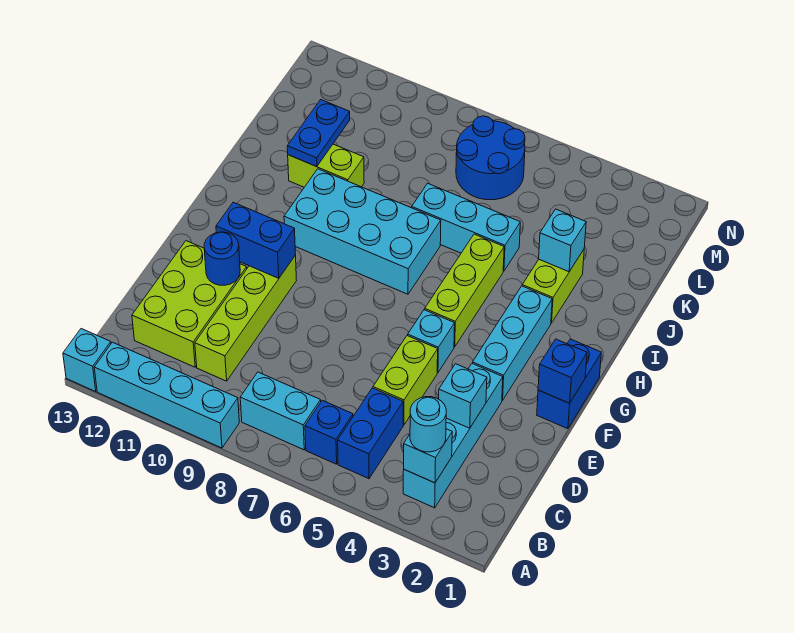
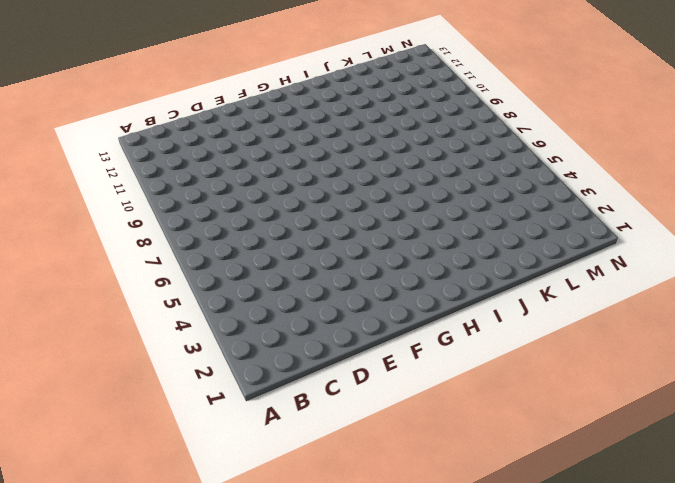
none -> cyan brick A9:A12 level 1
none -> cyan brick A13 level 1
none -> cyan brick B3:E3 level 1

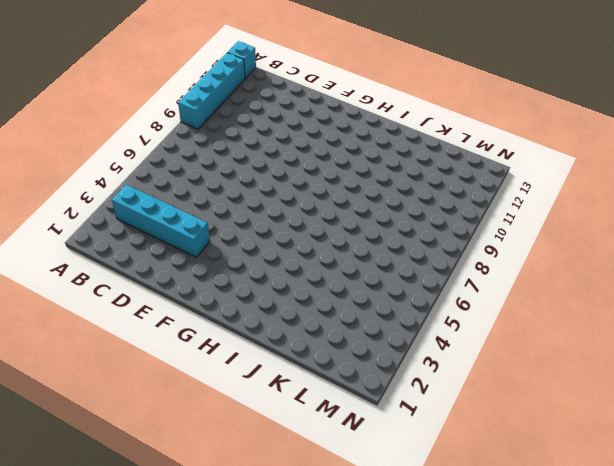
none -> blue brick B5:C5 level 1
none -> blue brick B6 level 1
none -> cyan brick B7:B8 level 1

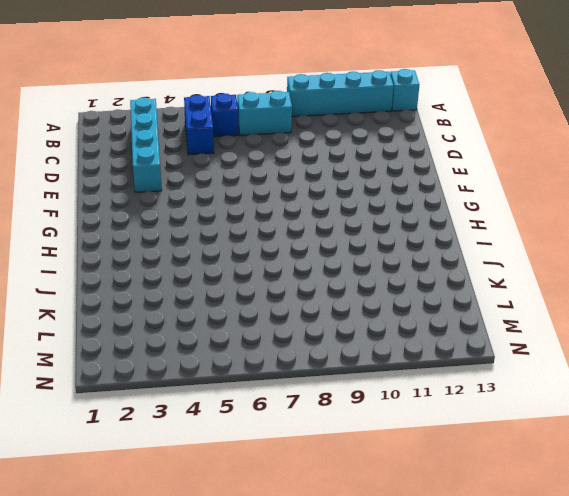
none -> lime brick C10:F10 level 1
none -> lime brick C11:E12 level 1
none -> lime brick D5:E5 level 1

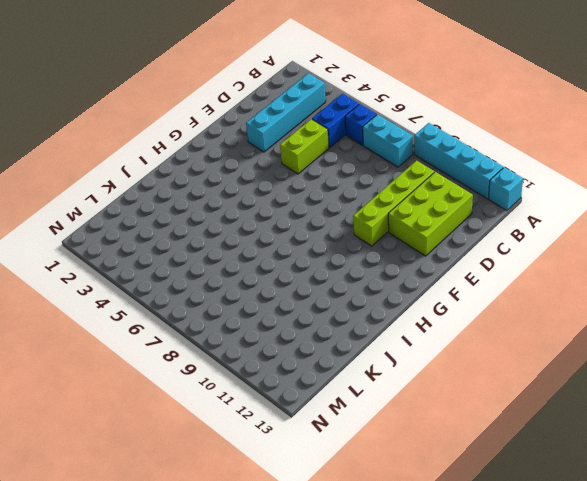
none -> blue brick F1:G1 level 1
none -> cyan brick F3:H3 level 1
none -> cyan brick F5 level 1

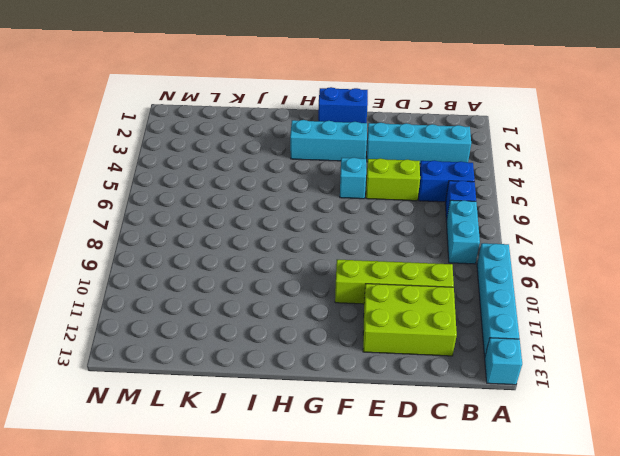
none -> lime brick G5:I5 level 1
none -> cyan brick H7:I10 level 1
none -> lime brick I3:J3 level 1

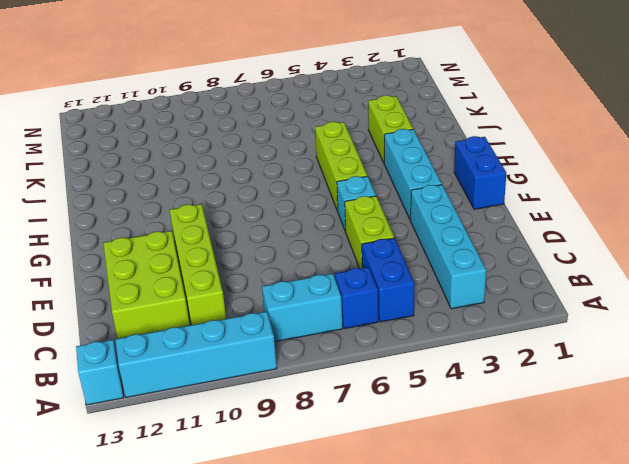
none -> cyan brick H7:I10 level 1
none -> cyan brick J5:J7 level 1
none -> lime brick J10:J11 level 1

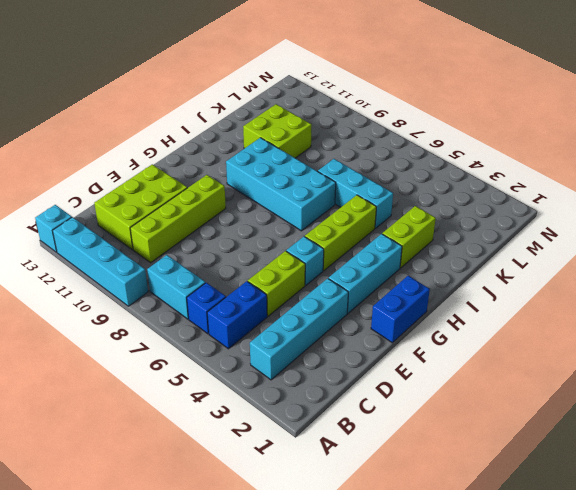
lime brick J10:K11 level 1 -> lime brick J10:J11 level 1
none -> blue round brick L6:M7 level 1
none -> cyan brick B3 level 2
none -> cyan brick D3 level 2

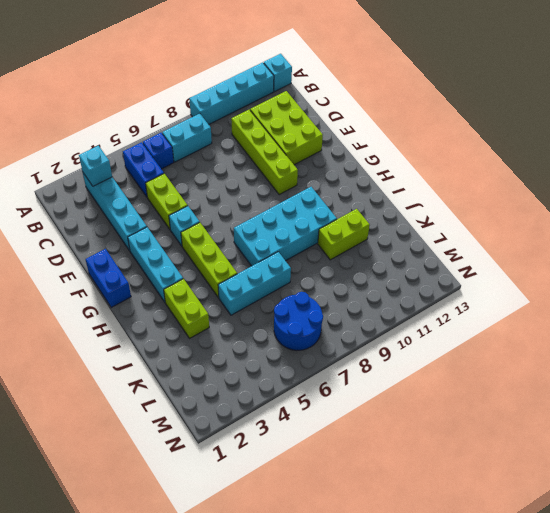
none -> cyan brick D3 level 2
none -> blue round brick E11 level 2
none -> blue brick F1 level 2

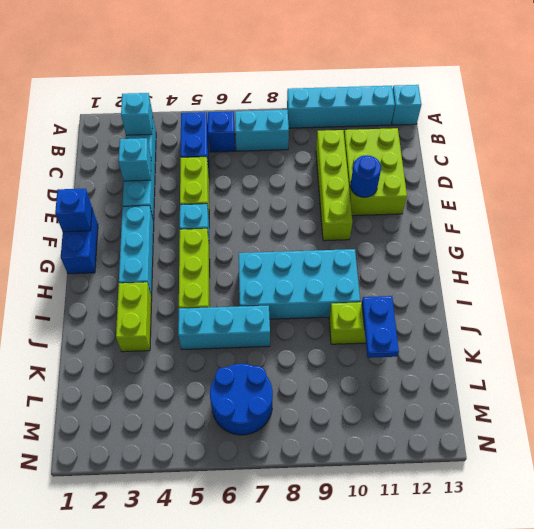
none -> blue brick F10:F11 level 2
none -> cyan brick J3 level 2
none -> cyan round brick B3 level 3

